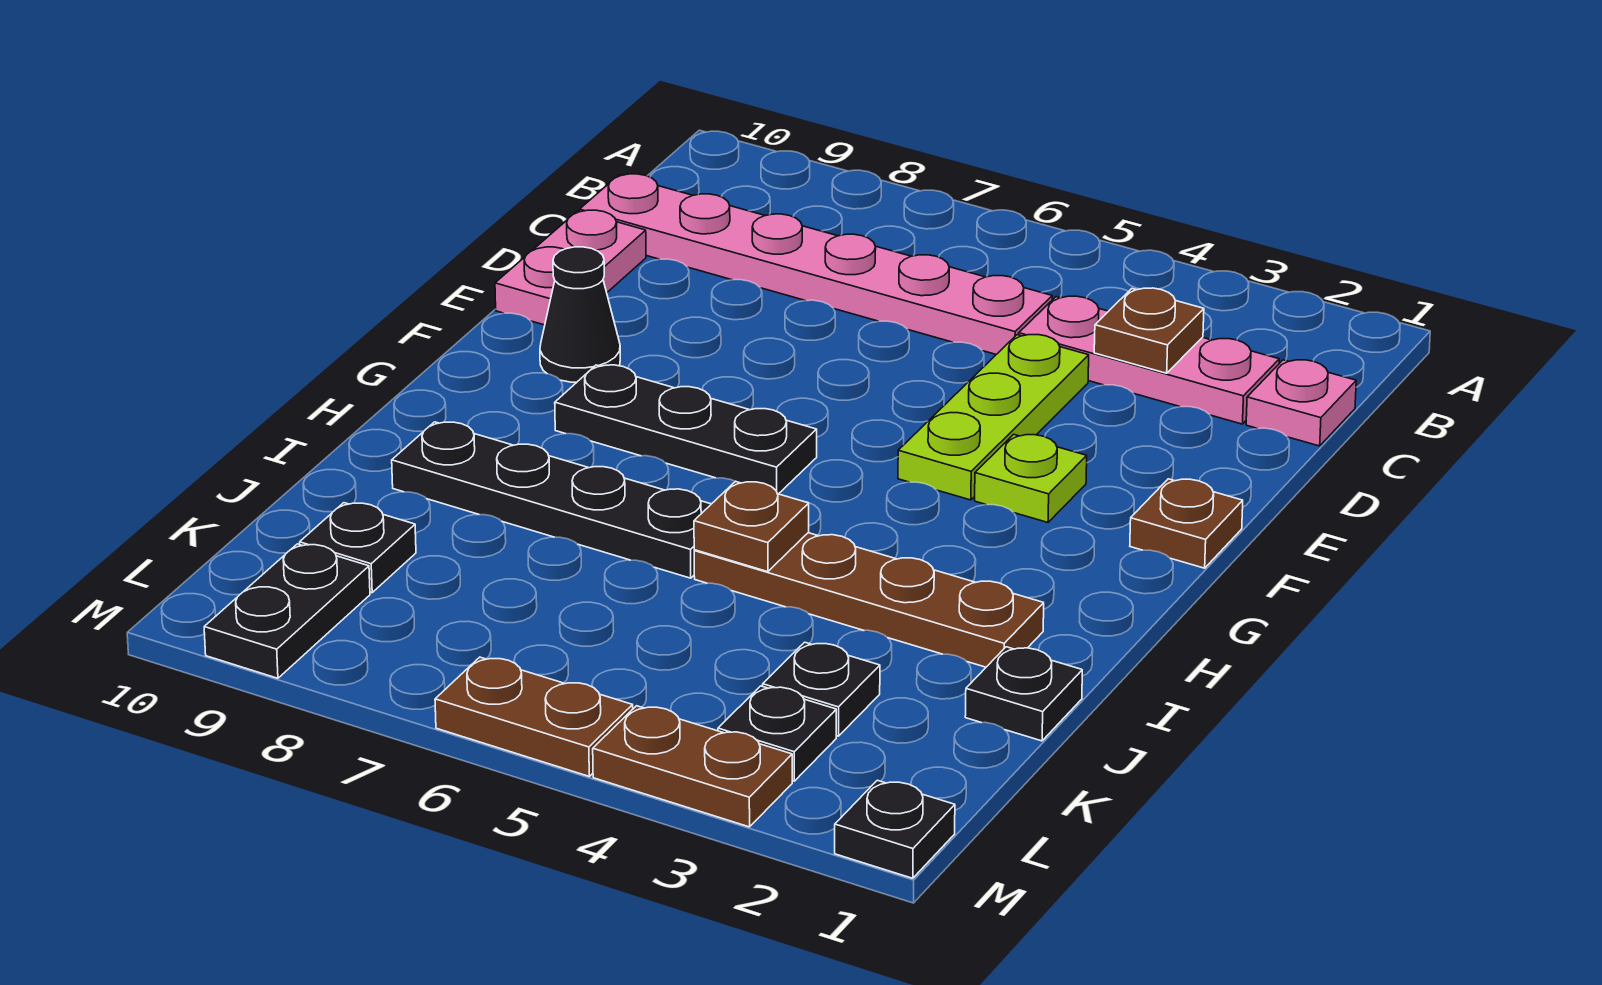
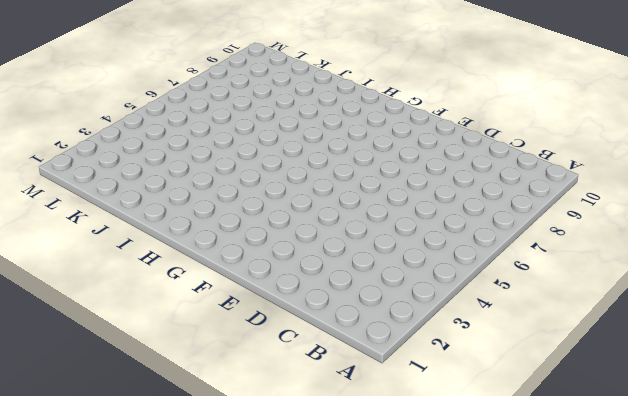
none -> pink plate C1 level 1
none -> pink plate C2:C4 level 1
none -> pink plate C5:C10 level 1

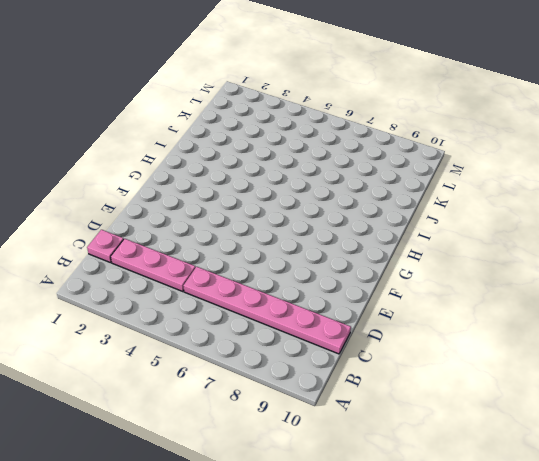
none -> lime plate D4:F4 level 1
none -> pink plate D10:E10 level 1
none -> brown plate F1 level 1

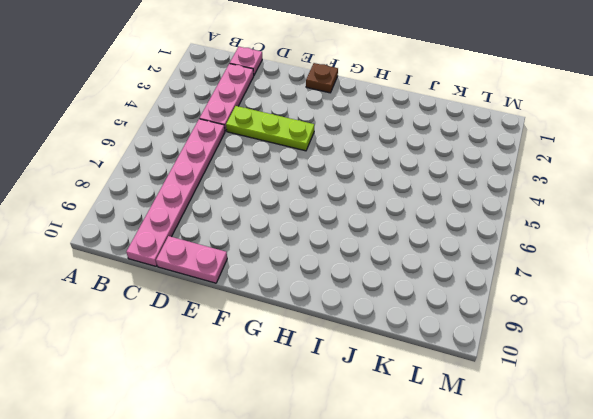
none -> lime plate F3 level 1
none -> black cone F9 level 1
none -> black plate G6:G8 level 1

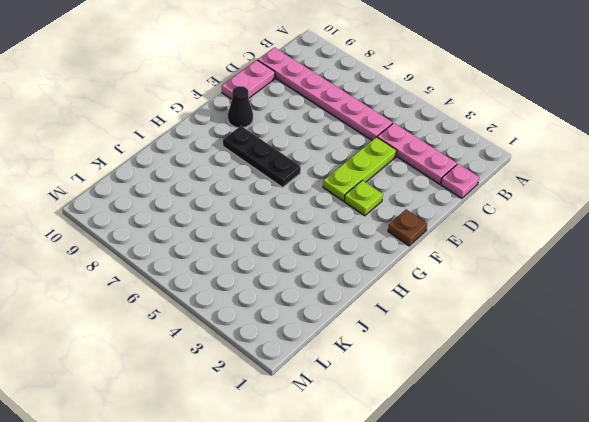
none -> brown plate I2:I5 level 1
none -> black plate I6:I9 level 1
none -> black plate J1 level 1

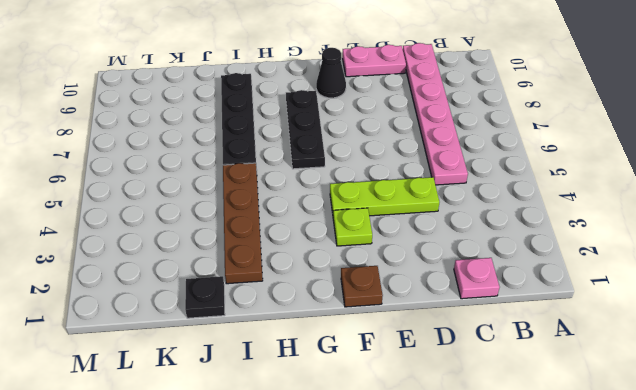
none -> pink plate C2:C4 level 1
none -> black plate K3 level 1
none -> black plate K9 level 1

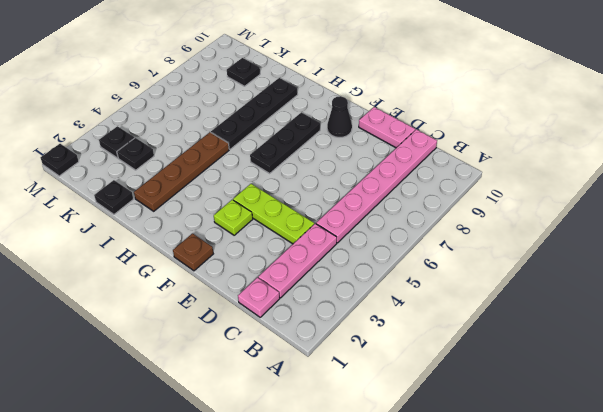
none -> black plate L9:M9 level 1
none -> brown plate M3:M4 level 1
none -> brown plate M5:M6 level 1

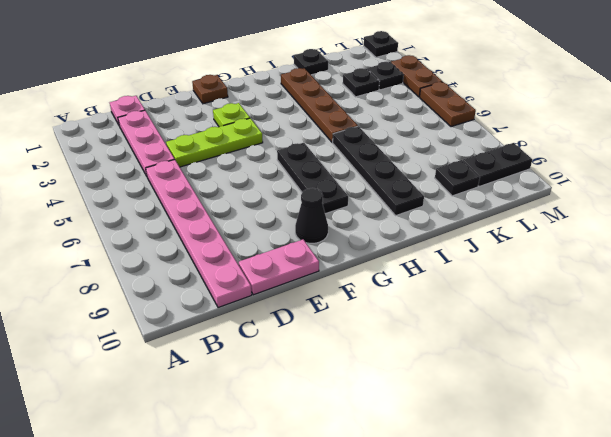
none -> brown plate C3 level 2
none -> brown plate I5 level 2

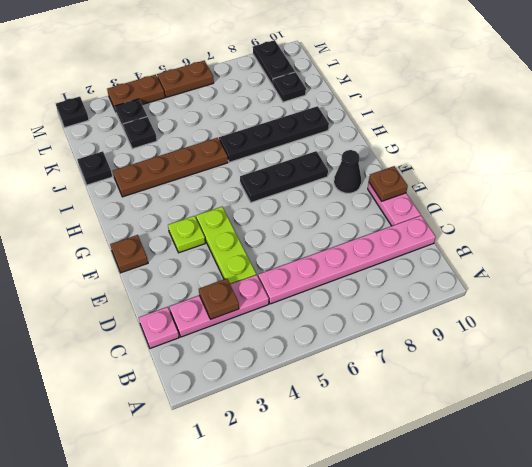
brown plate E10 level 2 -> brown plate I5 level 2

